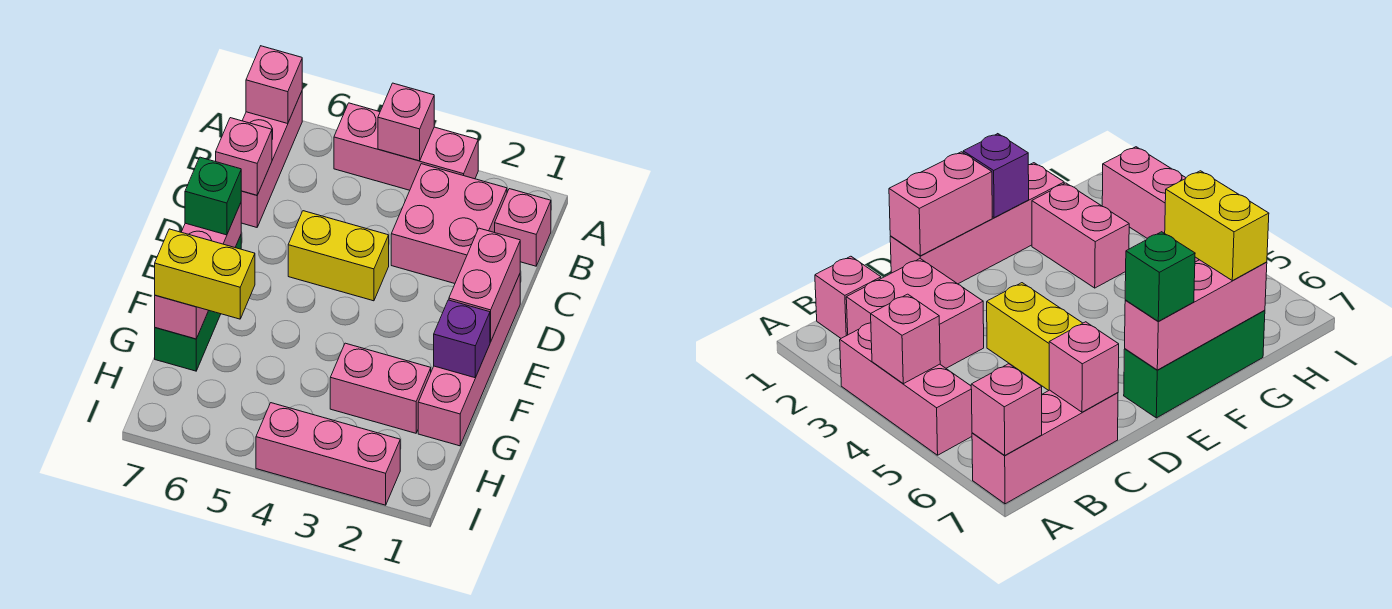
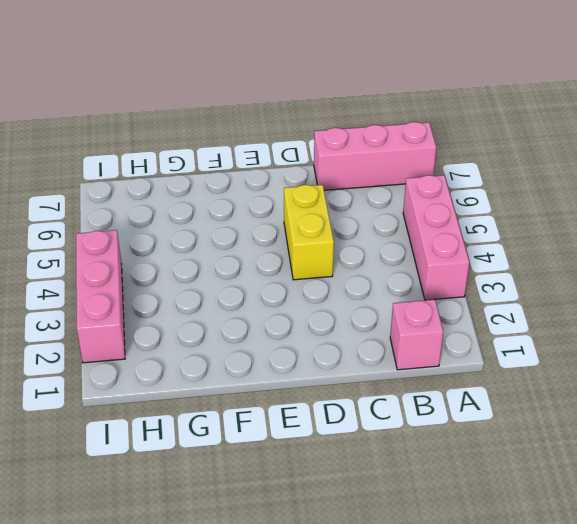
none -> pink brick B2:C3 level 1
none -> pink brick D1:G1 level 1
none -> green brick E7:G7 level 1

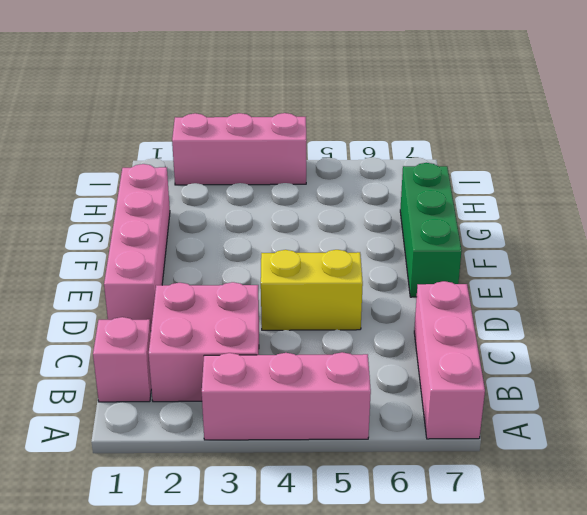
none -> pink brick G2:G3 level 1
none -> pink brick A4 level 2
none -> pink brick A7 level 2

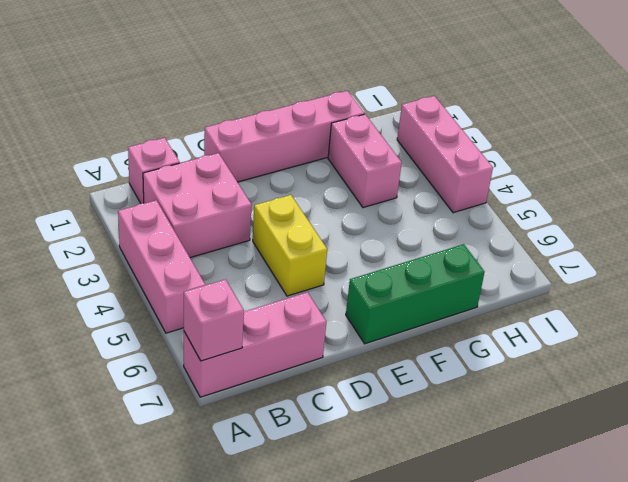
none -> pink brick A4 level 2
none -> pink brick C7 level 2
none -> pink brick D1:E1 level 2

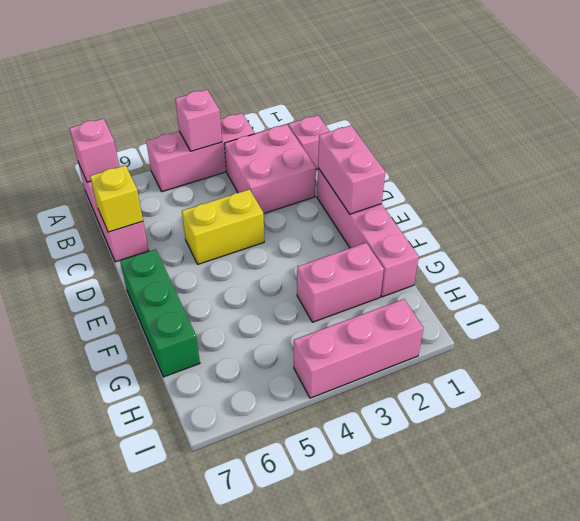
yellow brick C7 level 2 -> pink brick C7 level 2
none -> pink brick E7:G7 level 2
none -> purple brick F1 level 2
none -> green brick E7 level 3

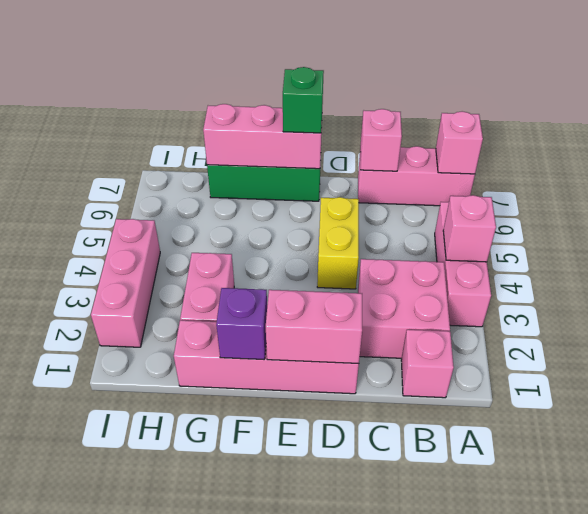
none -> yellow brick G6:G7 level 3

